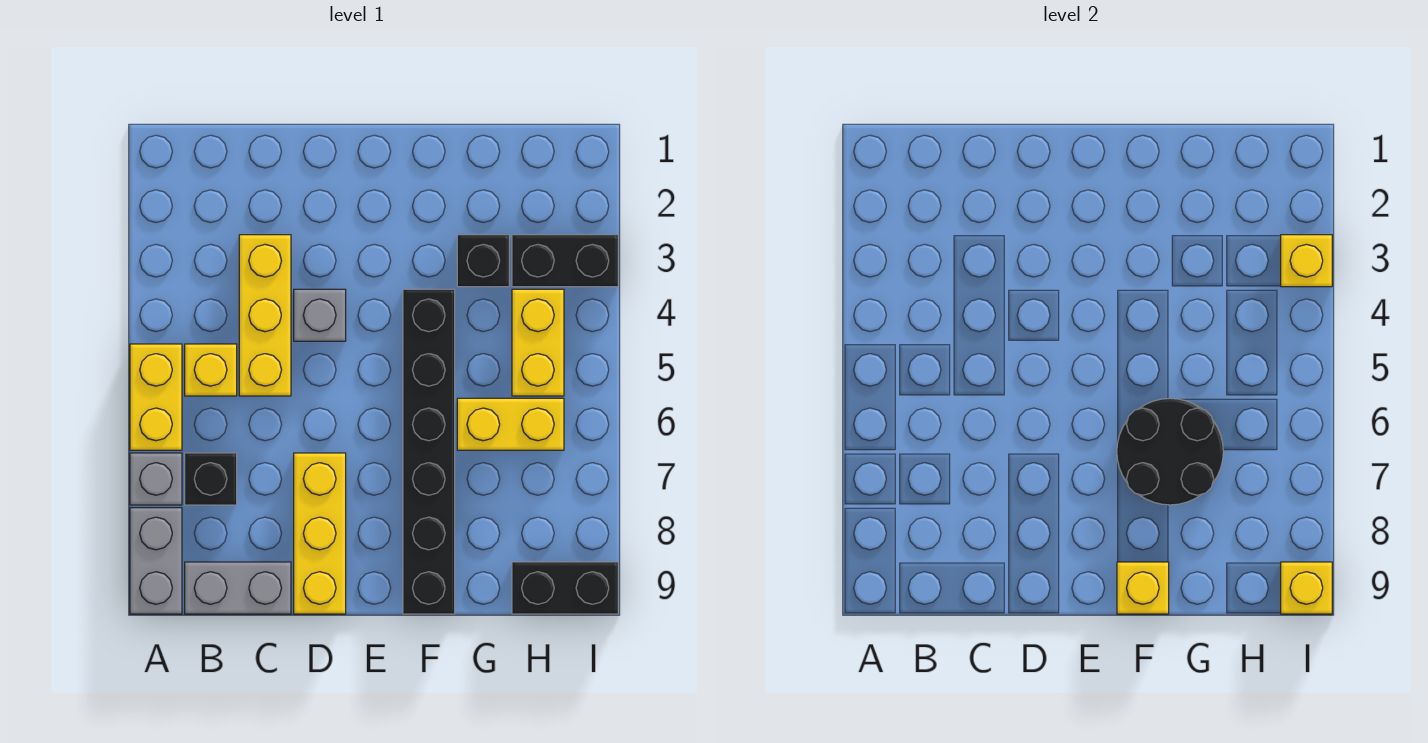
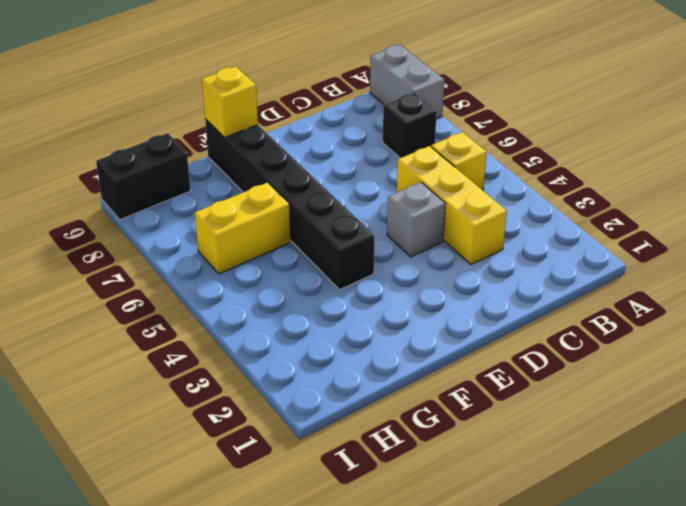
none -> yellow brick A5:A6 level 1
none -> grey brick A7 level 1
none -> grey brick B9:C9 level 1

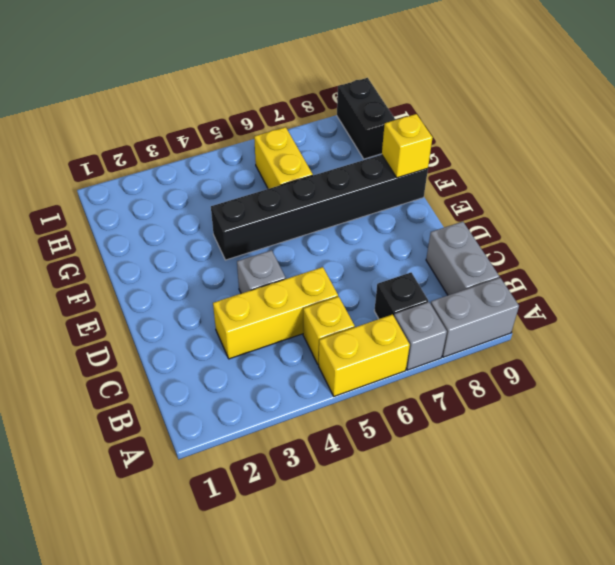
none -> yellow brick D7:D9 level 1
none -> black brick G3 level 1
none -> black brick H3:I3 level 1

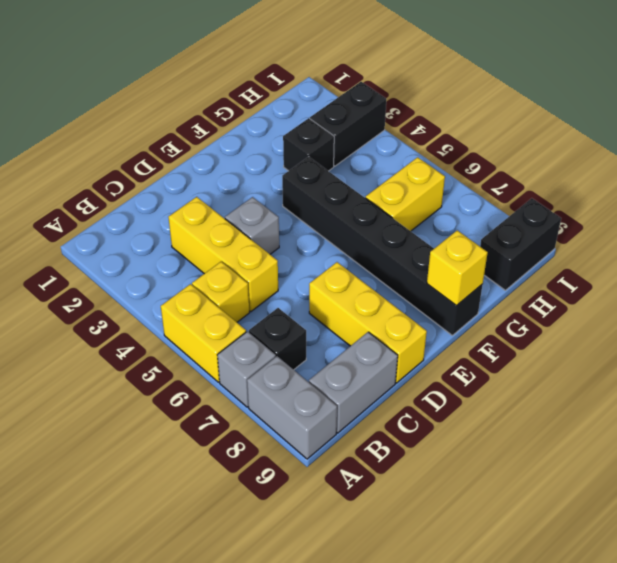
none -> yellow brick H4:H5 level 1
none -> black round brick F6:G7 level 2
none -> yellow brick I3 level 2

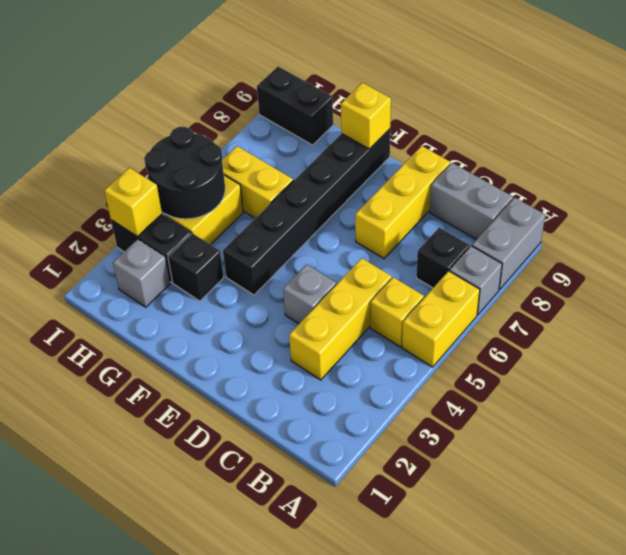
grey brick H2 level 1 -> none
black round brick H4:I5 level 2 -> black round brick F6:G7 level 2
none -> yellow brick I9 level 2

